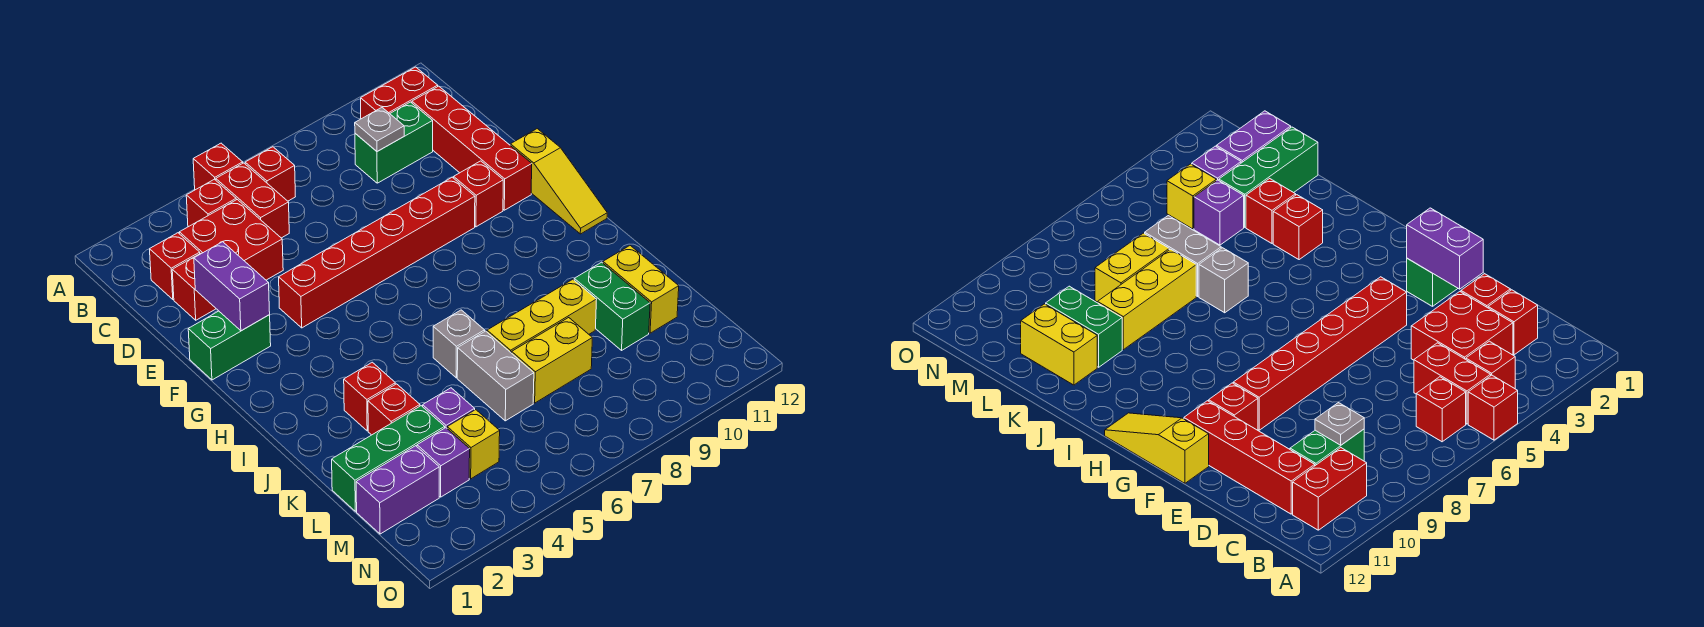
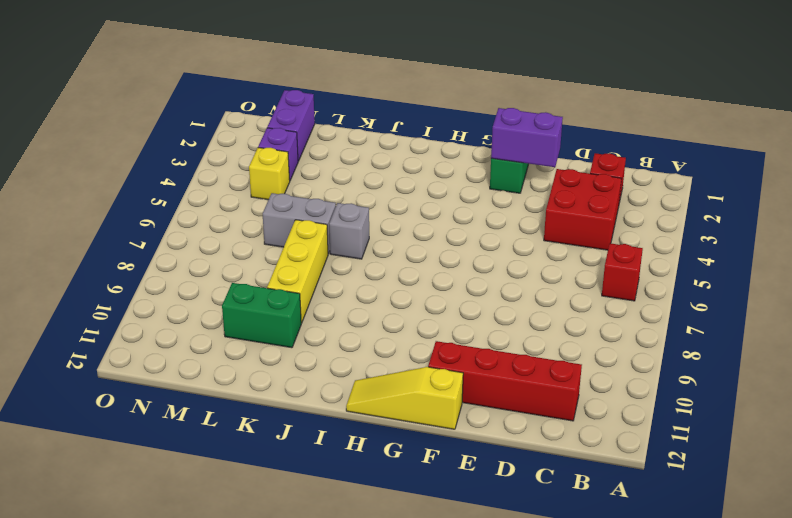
none -> red brick A5 level 1
none -> red brick B4 level 1
none -> red brick B5:C5 level 1

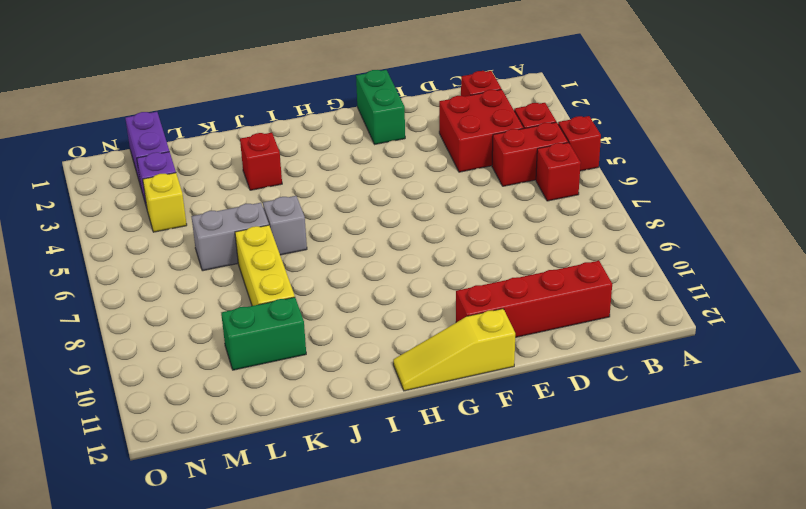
none -> red brick B10:B11 level 1
none -> green brick C9:C10 level 1
none -> red brick D2 level 1

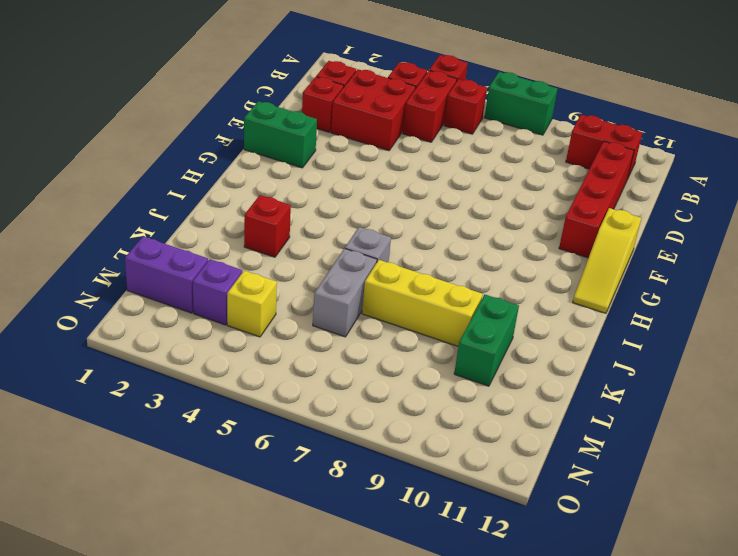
green brick A7:A8 level 1 -> green brick C9:C10 level 1
none -> red brick F4:F9 level 1
none -> red brick F10 level 1
none -> red brick K3 level 1

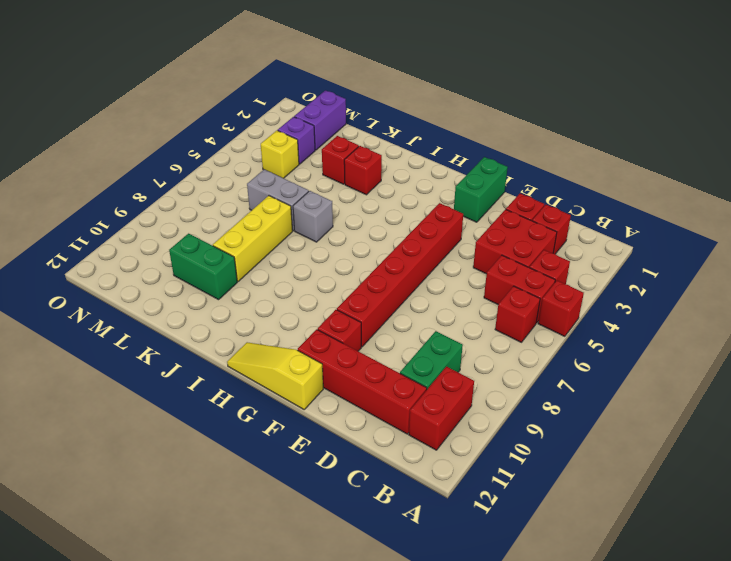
none -> yellow brick K11:L11 level 1
none -> green brick L1:L3 level 1
none -> purple brick L4 level 1

